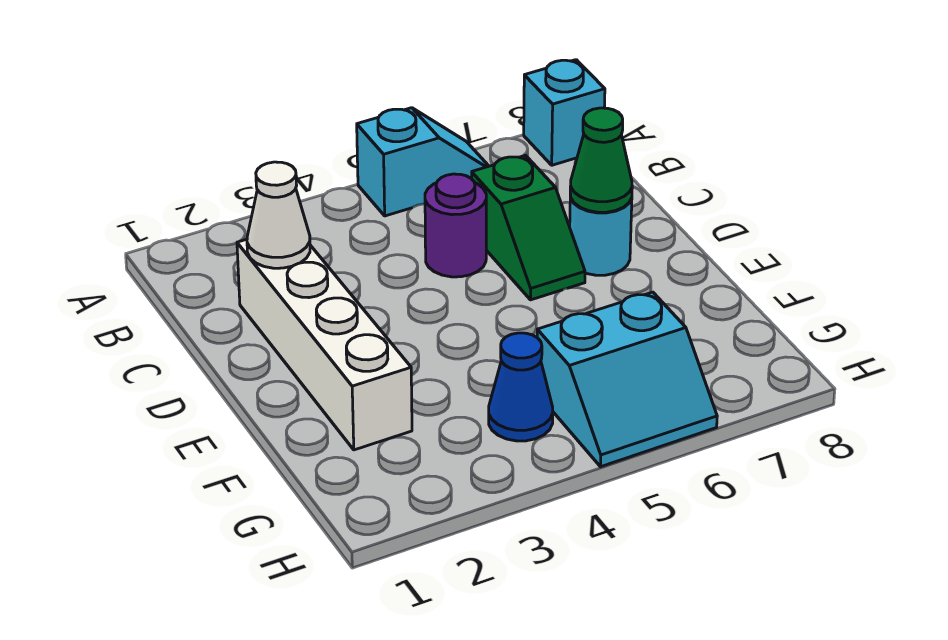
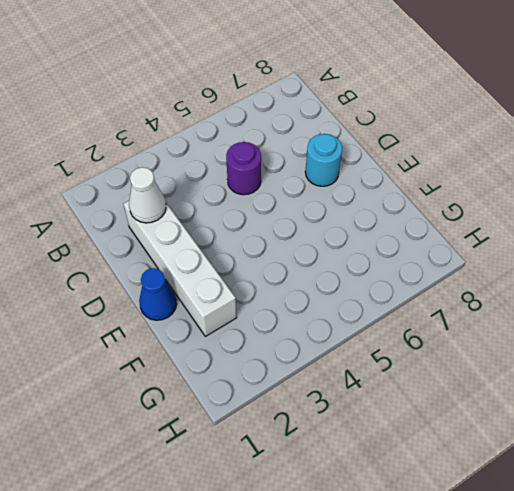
blue cone E1 level 1 -> blue cone G4 level 1
none -> cyan slope A5:A6 level 1 top 5
none -> cyan brick A8 level 1

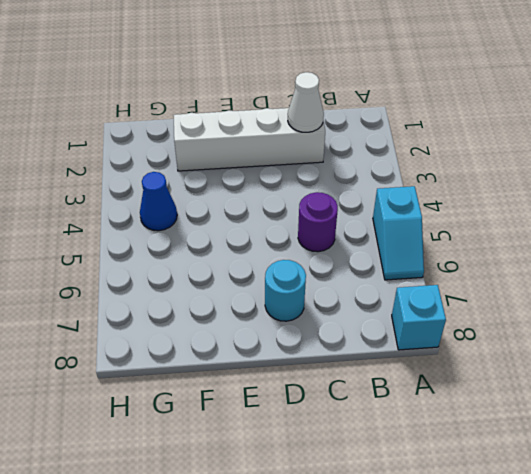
none -> green slope C6:D6 level 1 top C
none -> cyan slope G5:H6 level 1 top G

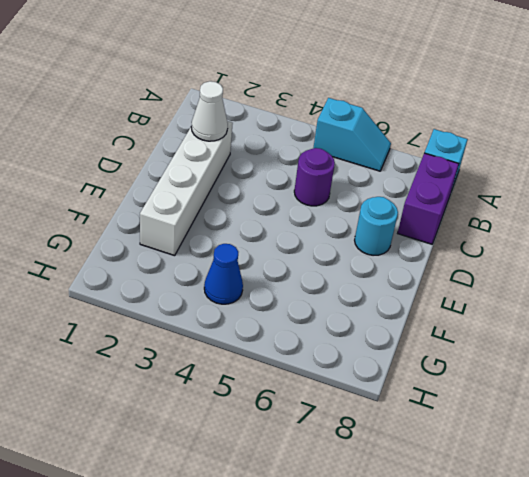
purple brick B8:C8 level 1 -> none
none -> green slope C6:D6 level 1 top C
none -> cyan slope G5:H6 level 1 top G

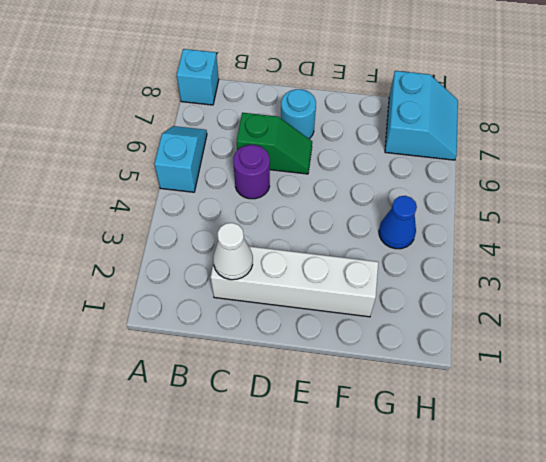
cyan slope G7:H8 level 1 top G -> cyan slope G5:H6 level 1 top G
none -> green cone D7 level 2

